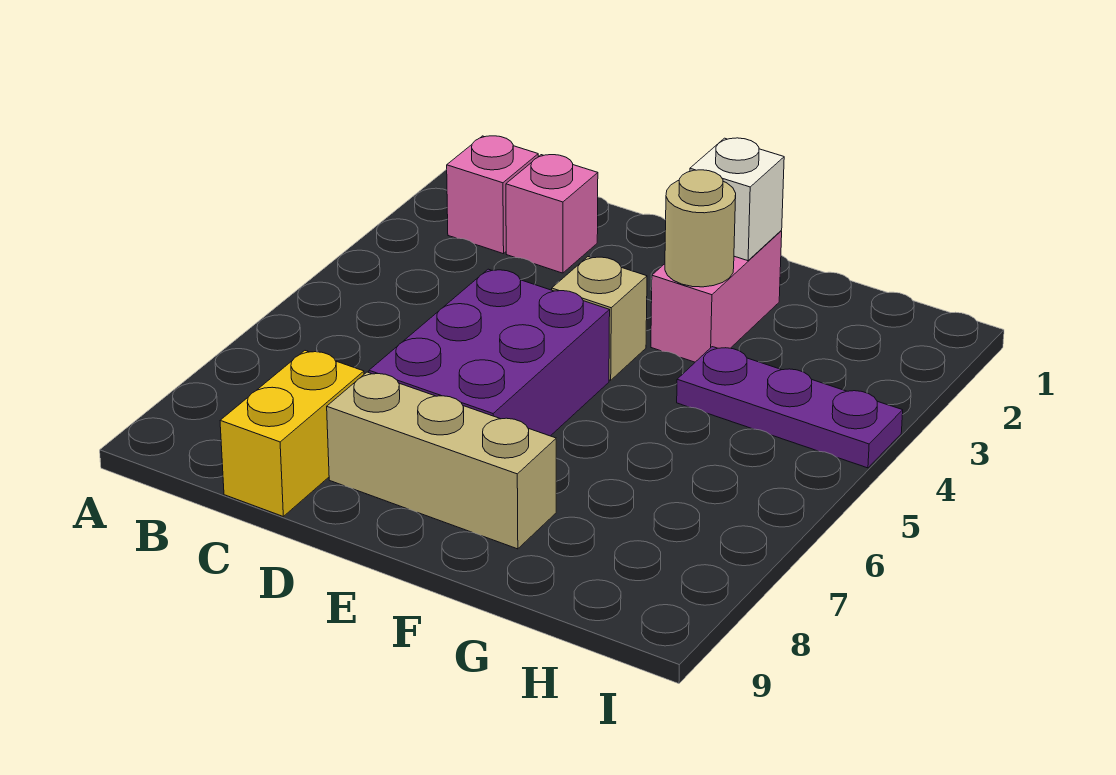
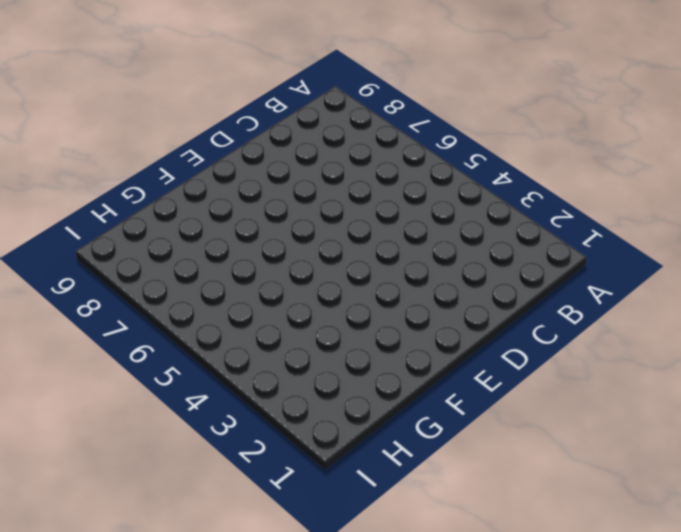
none -> pink brick B2 level 1
none -> pink brick C2 level 1

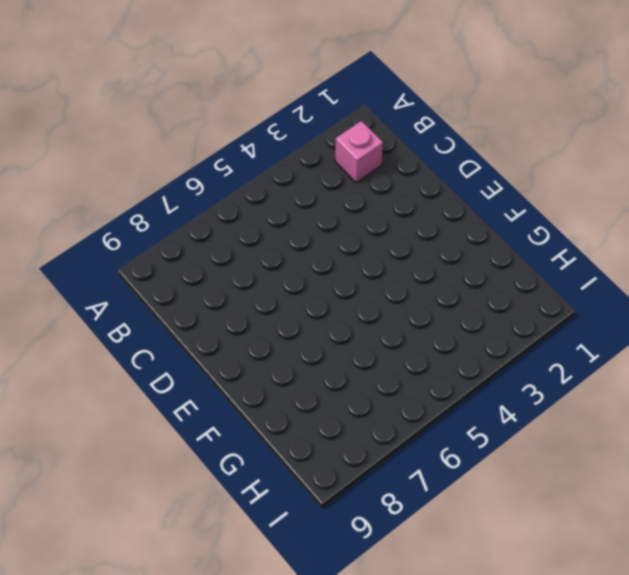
none -> pink brick C2 level 1
none -> yellow brick C8:C9 level 1

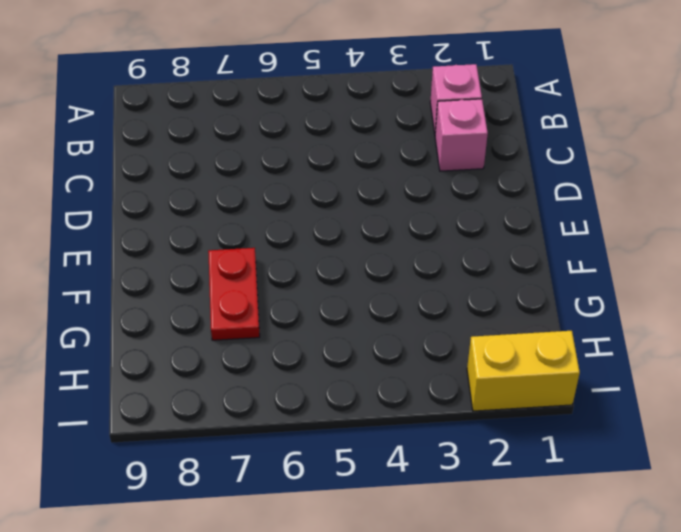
red plate F7:G7 level 1 -> none
yellow brick I1:I2 level 1 -> yellow brick C8:C9 level 1
none -> purple brick D5:E7 level 1
none -> tan brick D8:F8 level 1

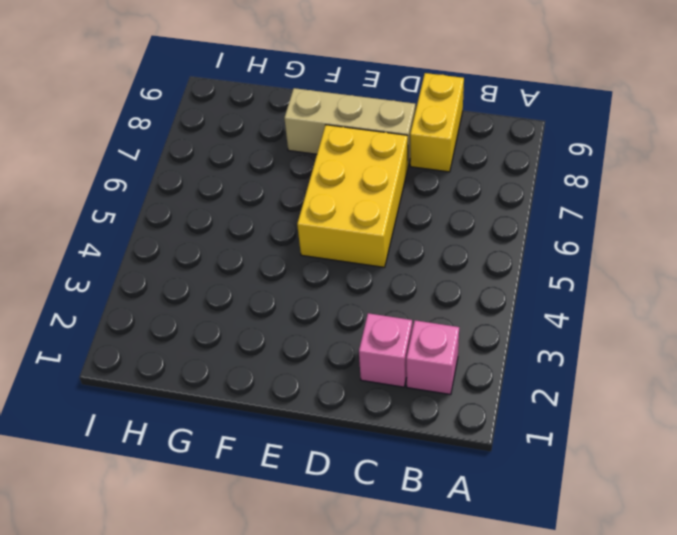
yellow brick D5:E7 level 1 -> purple brick D5:E7 level 1
none -> tan brick E4 level 1
none -> pink brick F2:F3 level 1

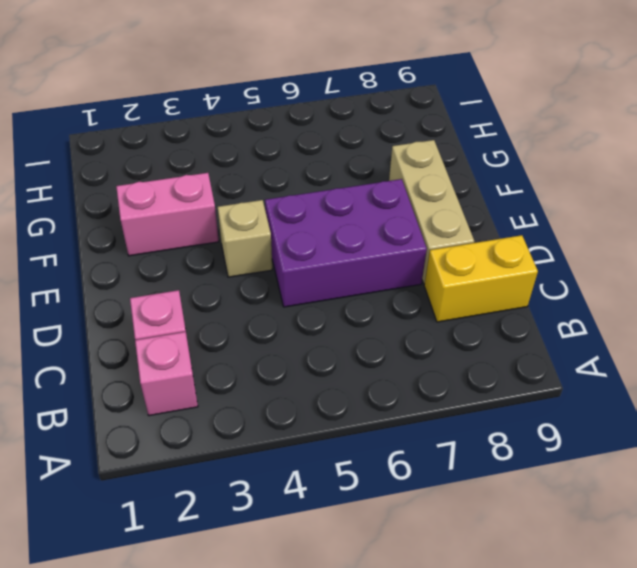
none -> purple plate G4:I4 level 1
none -> white brick F2 level 2

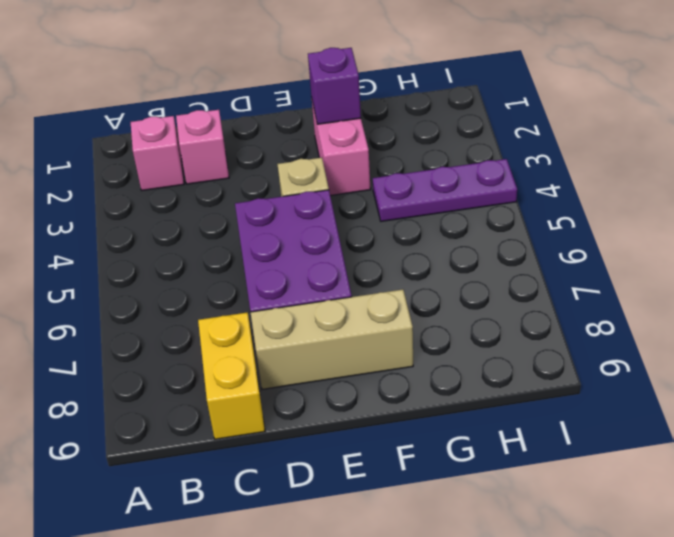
purple brick F2 level 2 -> white brick F2 level 2
none -> tan round brick F3 level 2

